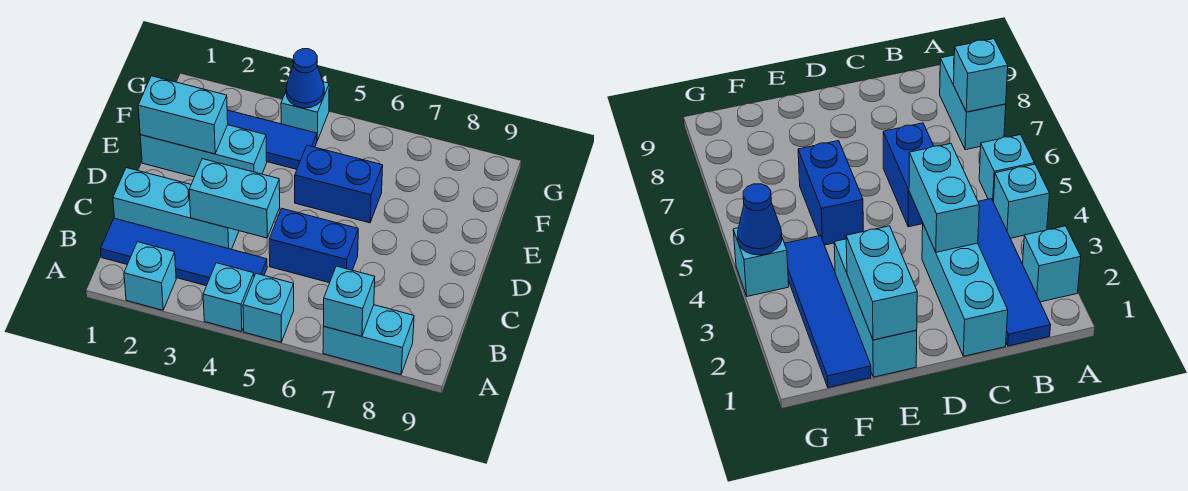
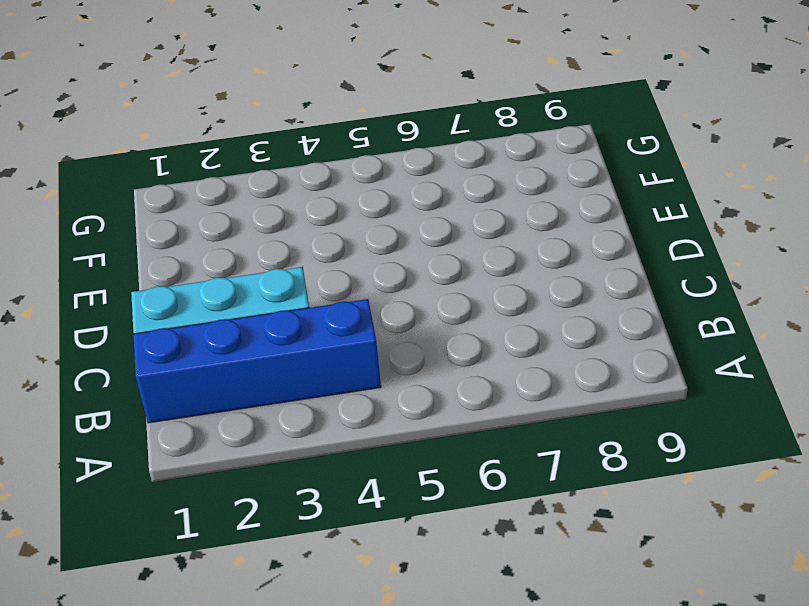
blue brick B1:B4 level 1 -> blue tile B1:B4 level 1
none -> cyan brick A2 level 1
none -> cyan brick A4 level 1
none -> cyan brick A5 level 1

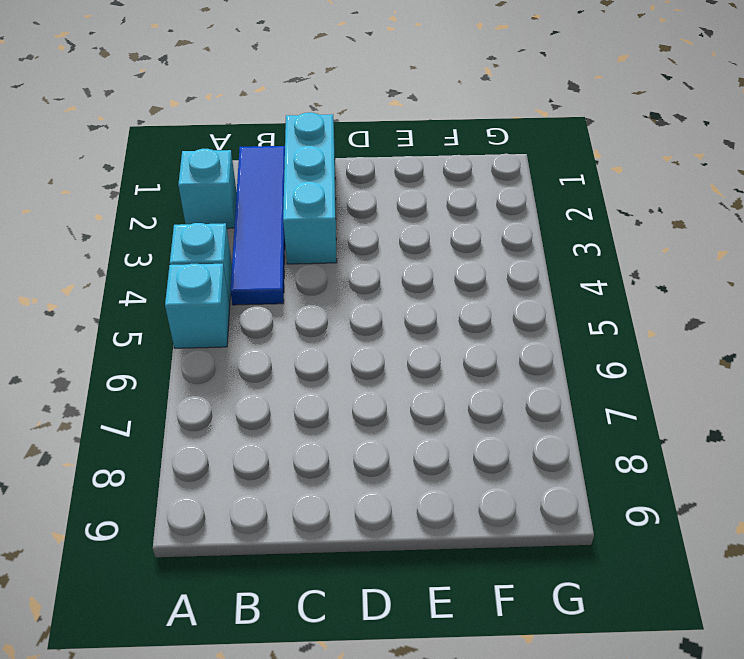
none -> cyan brick A7:A8 level 1
none -> blue brick C5:C6 level 1
none -> cyan brick E1:E3 level 1

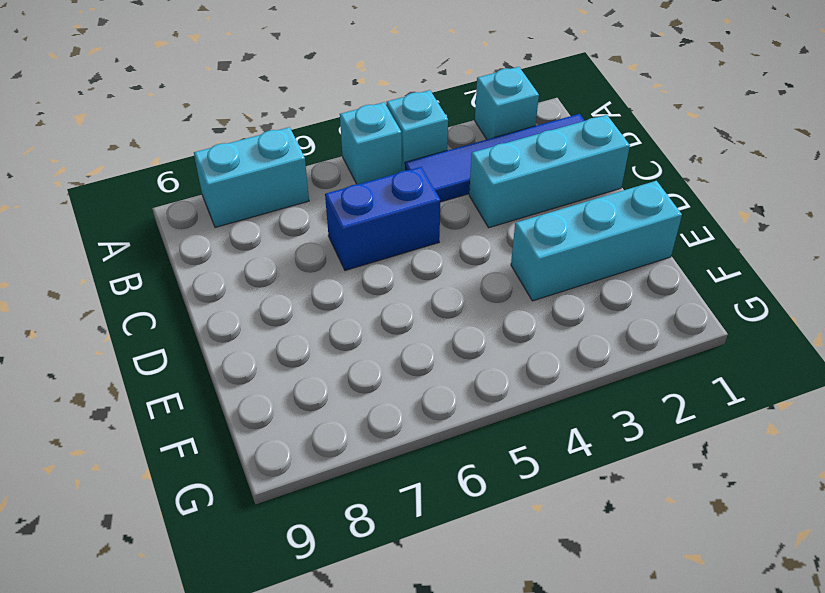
none -> blue brick E5:E6 level 1
none -> blue tile F1:F4 level 1
none -> cyan brick G4 level 1

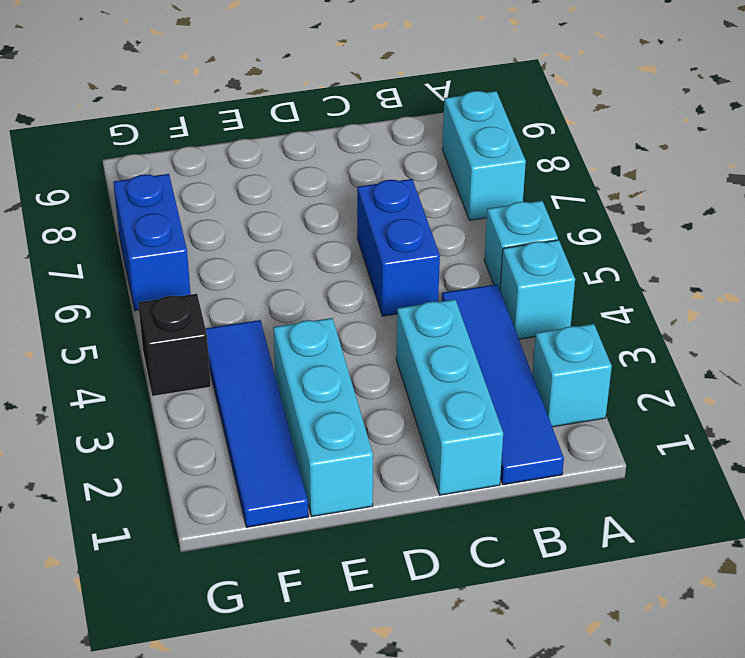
black brick G4 level 1 -> cyan brick G4 level 1
blue brick G6:G7 level 1 -> blue brick E5:E6 level 1
none -> cyan brick A7 level 2
none -> cyan brick C3:C4 level 2
none -> cyan brick E1:E2 level 2

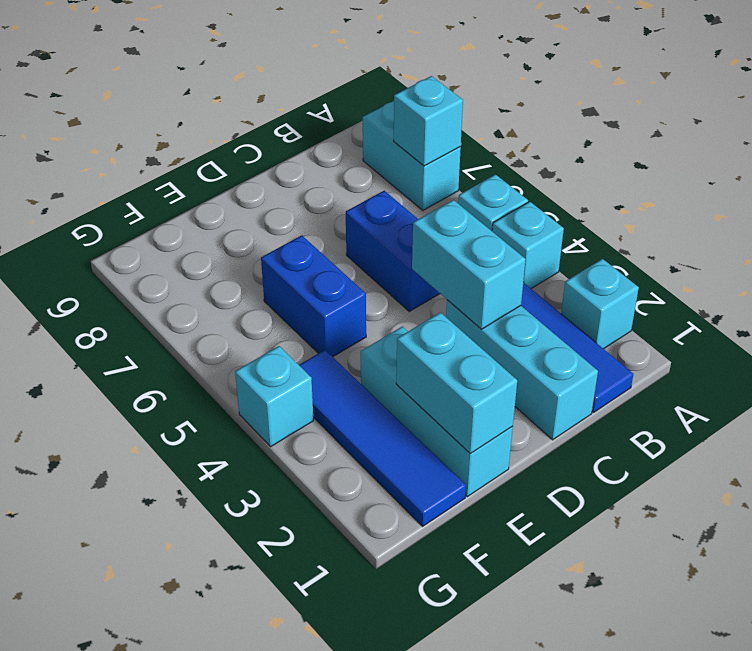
none -> blue cone G4 level 2

